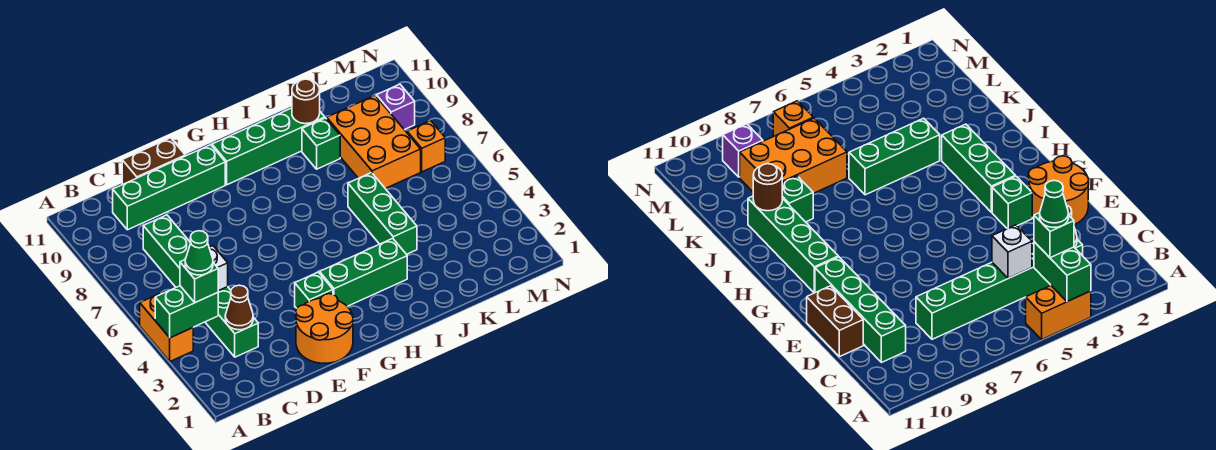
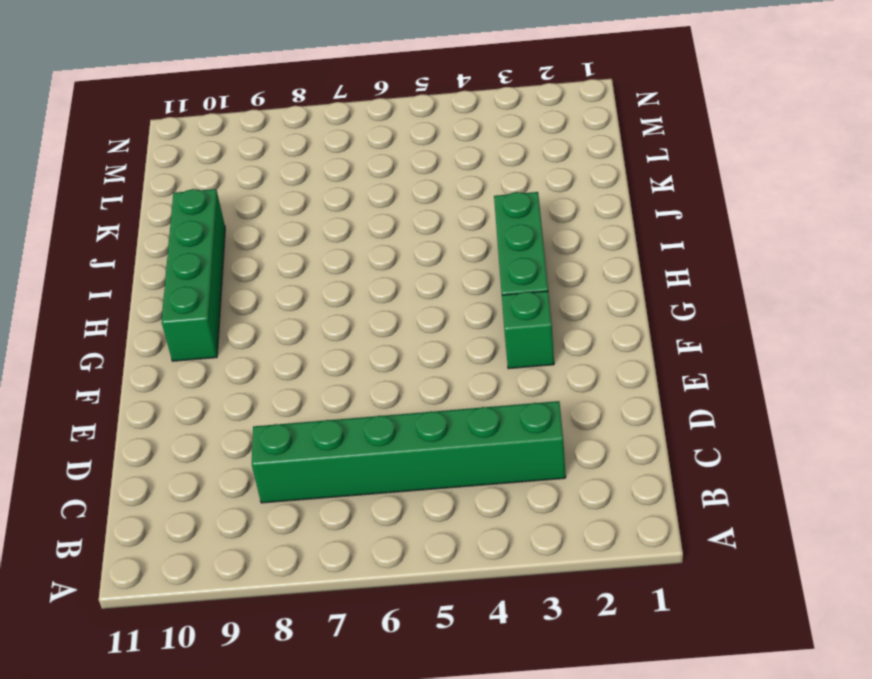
none -> orange brick A4:A5 level 1
none -> green brick C10:F10 level 1
none -> brown brick D11:E11 level 1

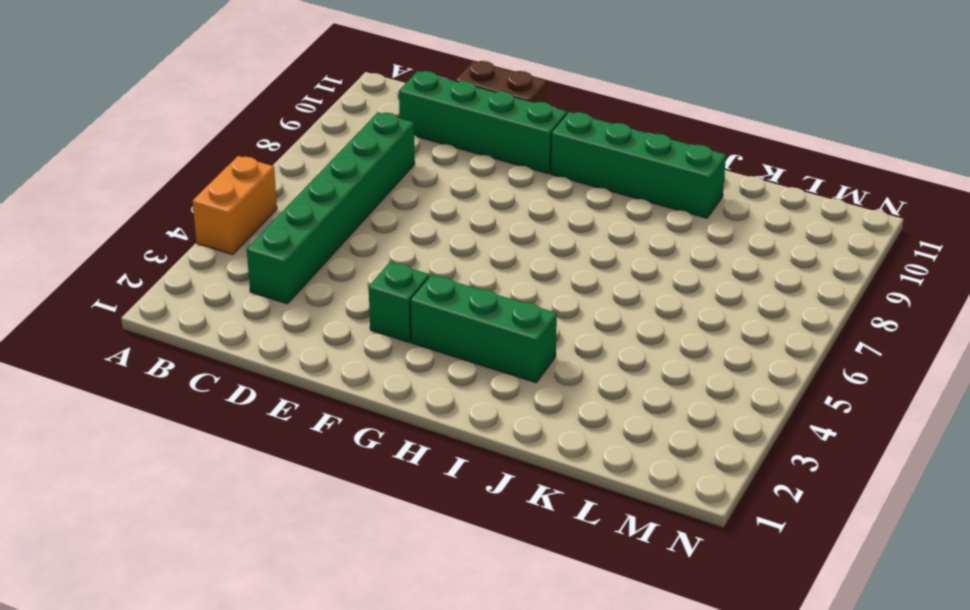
none -> orange round brick E1:F2 level 1
none -> green brick J4:J6 level 1
none -> green brick J9 level 1

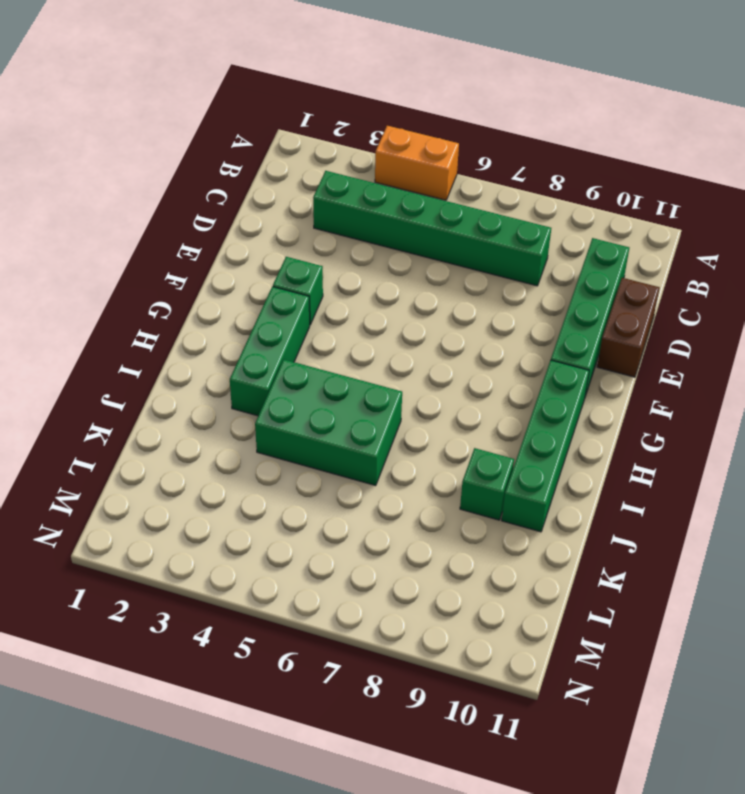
green brick I4:J6 level 1 -> green brick J4:J6 level 1
none -> orange round brick E1:F2 level 1
none -> orange brick K7:L9 level 1
none -> orange brick M7 level 1

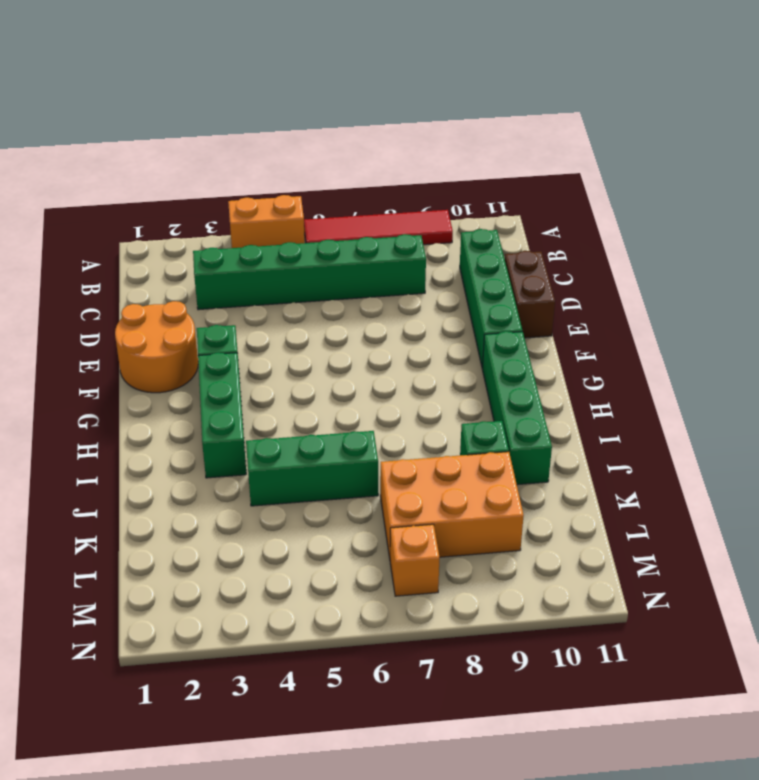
red tile A6:A9 level 1 -> none
none -> purple brick M9 level 1
none -> green brick A4:B4 level 2
none -> brown cone C3 level 2

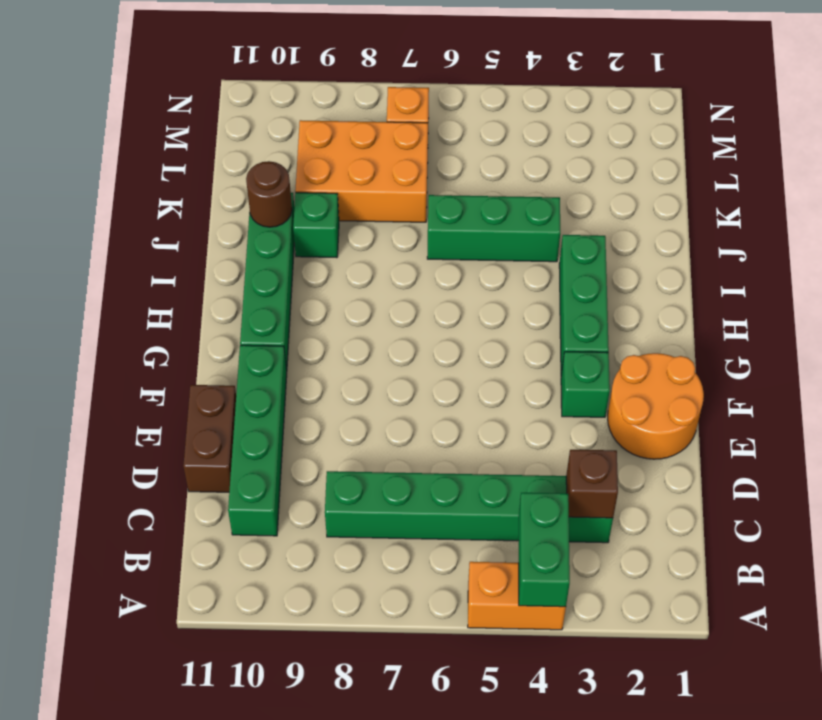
brown brick C3 level 2 -> brown cone C3 level 2
none -> purple brick M9 level 1
none -> white brick C5 level 2
none -> green brick B4 level 3

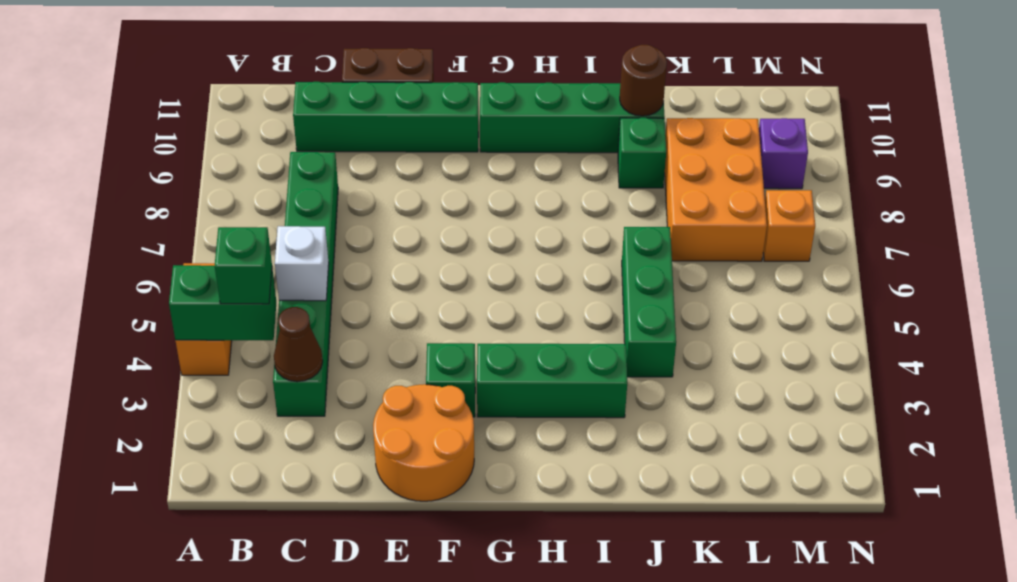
none -> green cone B4 level 4

